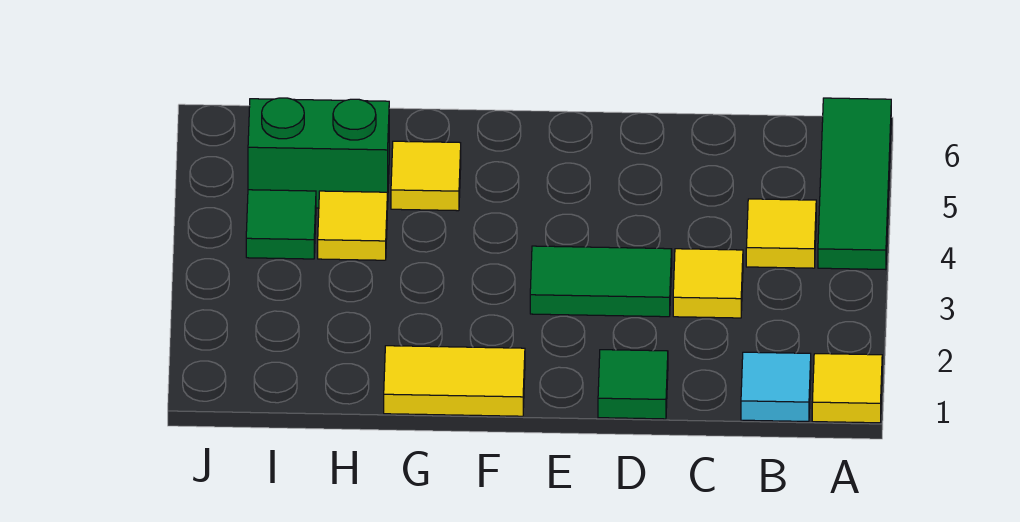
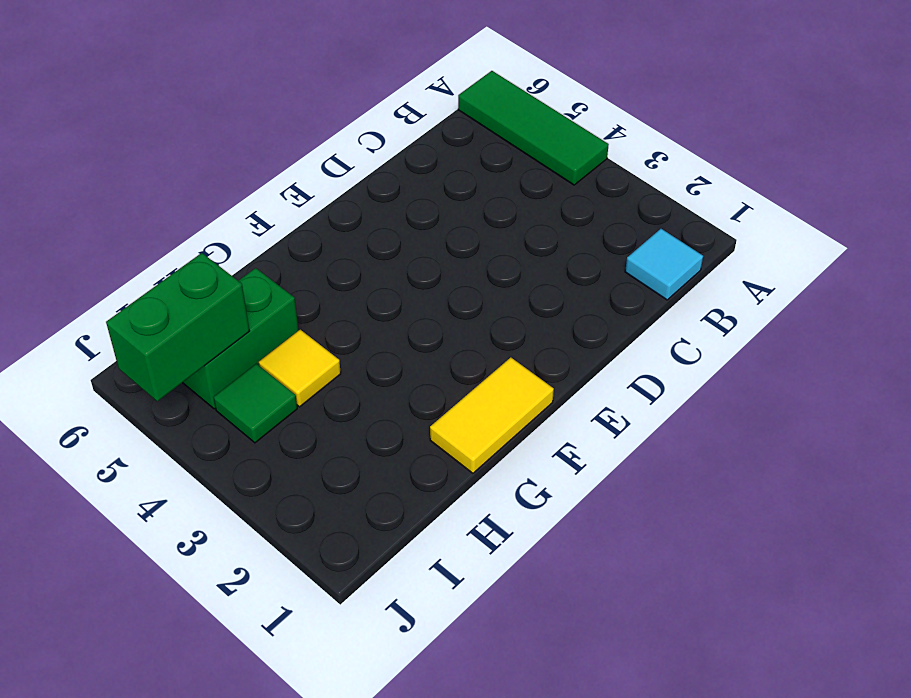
green brick I5:J5 level 2 -> none
none -> yellow tile A1 level 1
none -> yellow tile B4 level 1
none -> yellow tile C3 level 1

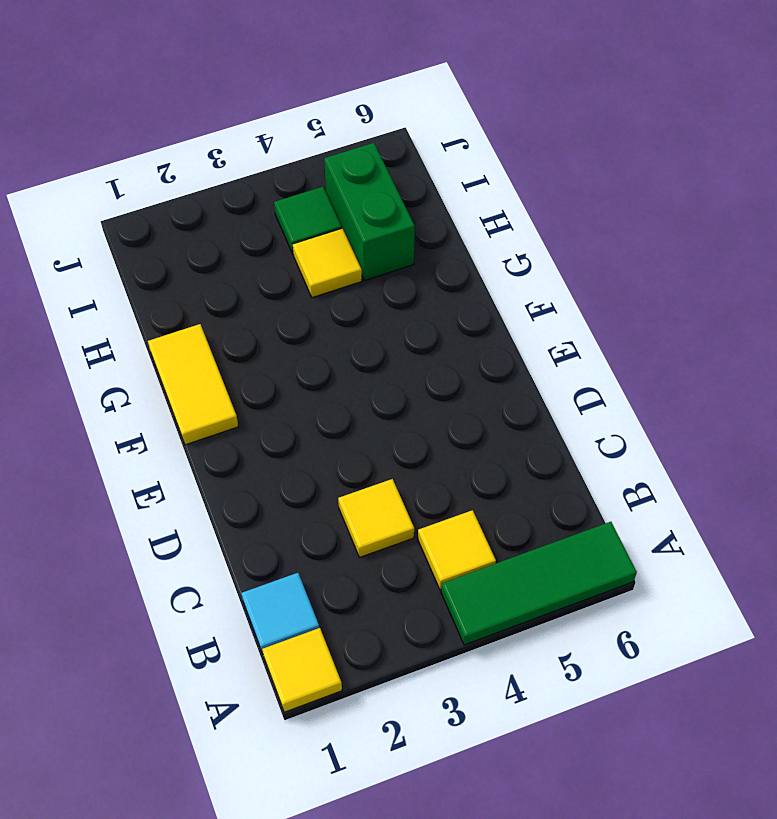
none -> green tile D1 level 1
none -> green tile D3:E3 level 1
none -> yellow tile G5 level 1

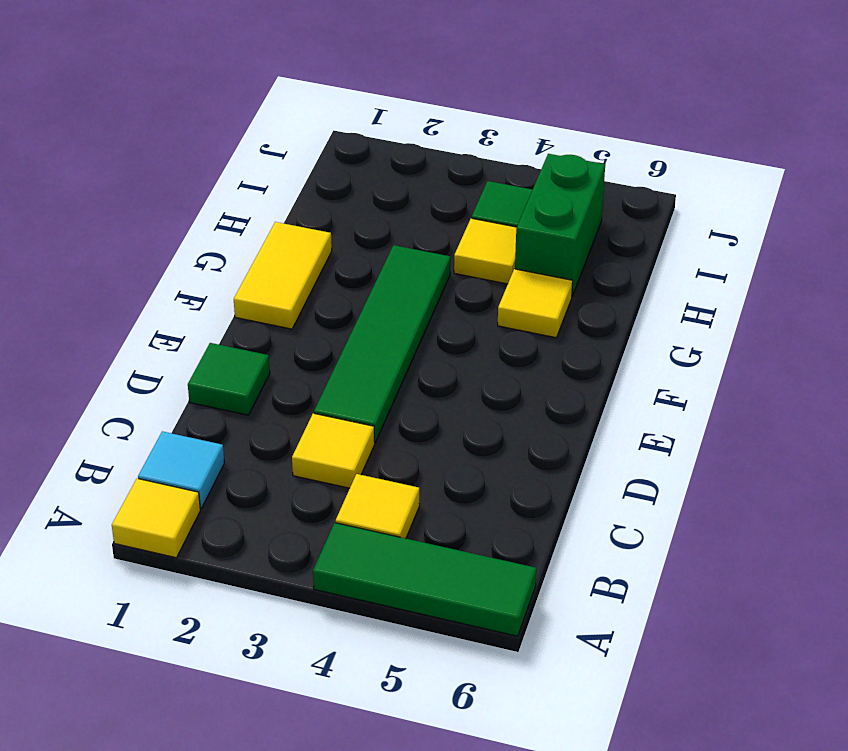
green tile D3:G3 level 1 -> green tile D3:E3 level 1

